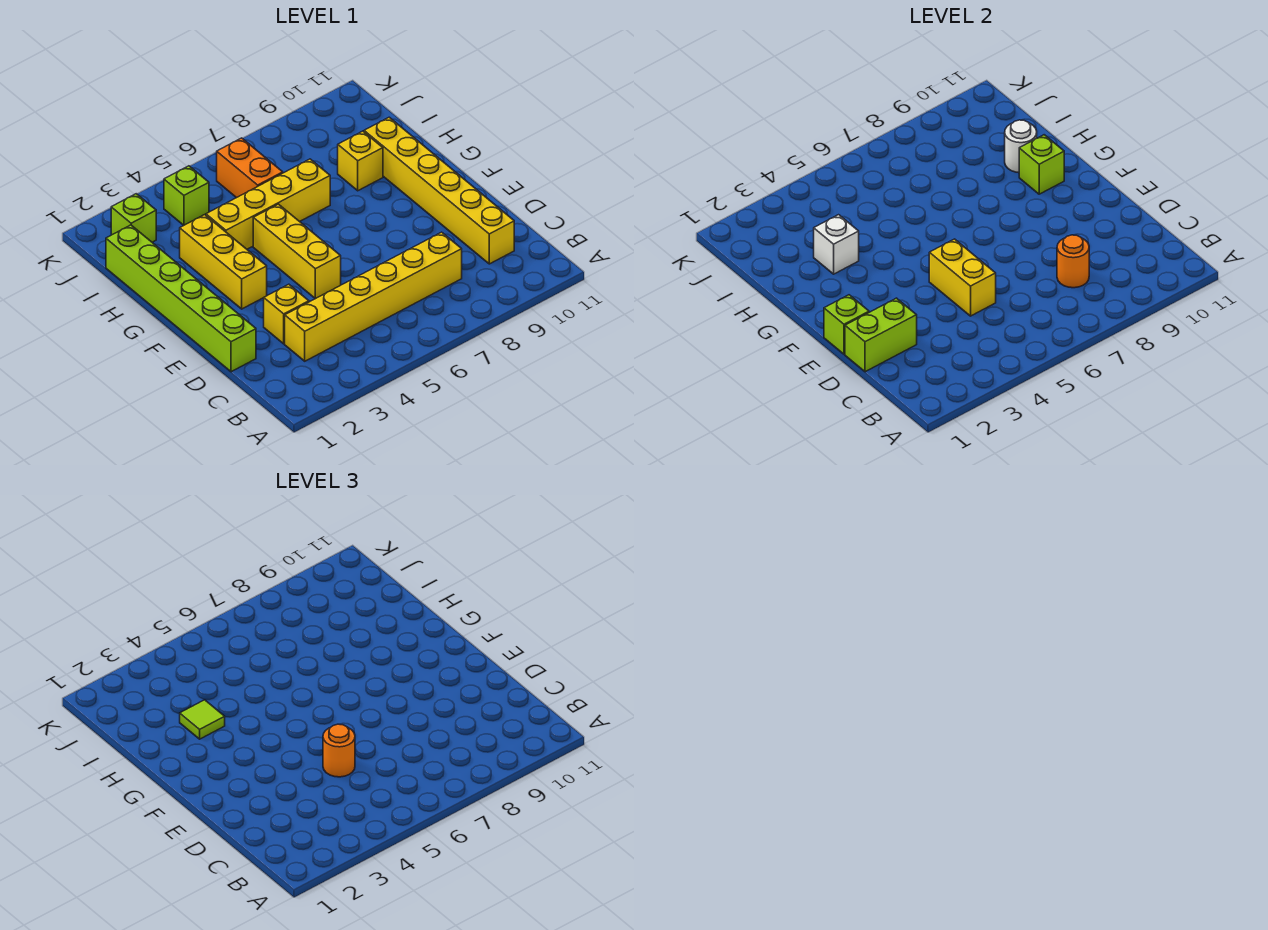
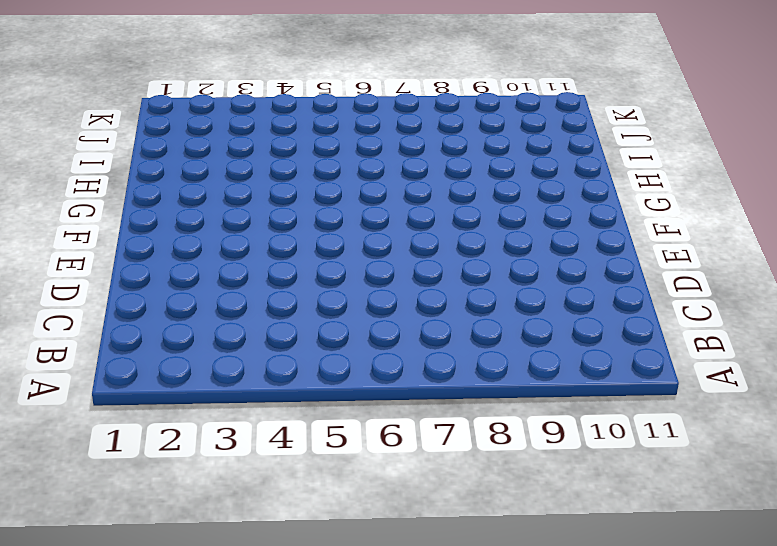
none -> yellow brick C3:C8 level 1
none -> yellow brick C10:H10 level 1
none -> lime brick D1:I1 level 1

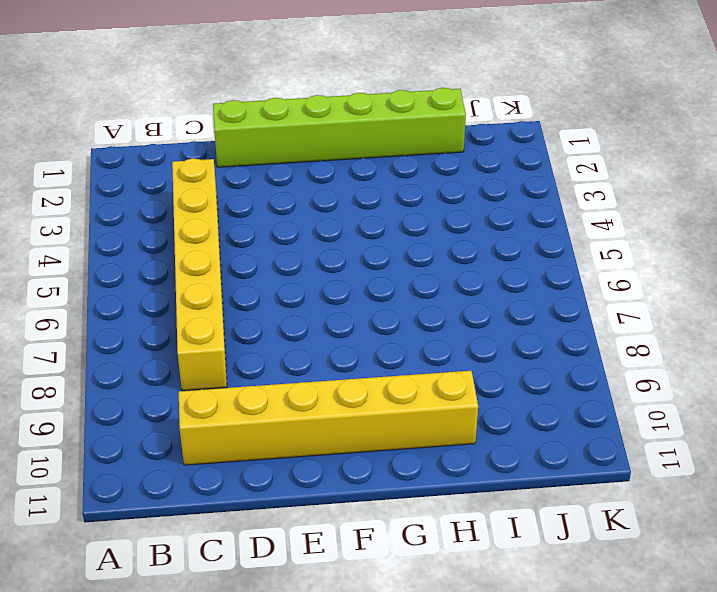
none -> yellow brick D3 level 1
none -> yellow brick E5:G5 level 1
none -> yellow brick F3:H3 level 1

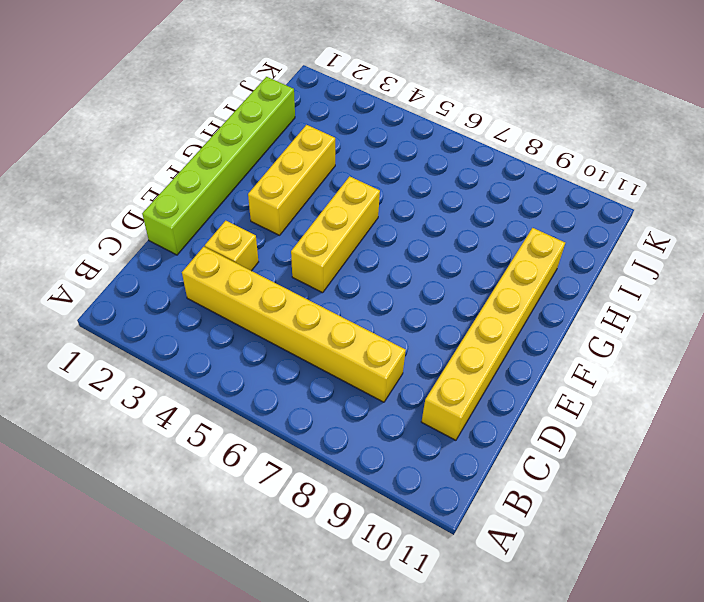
none -> yellow brick H4:H7 level 1
none -> yellow brick H9 level 1
none -> orange brick I6:J6 level 1

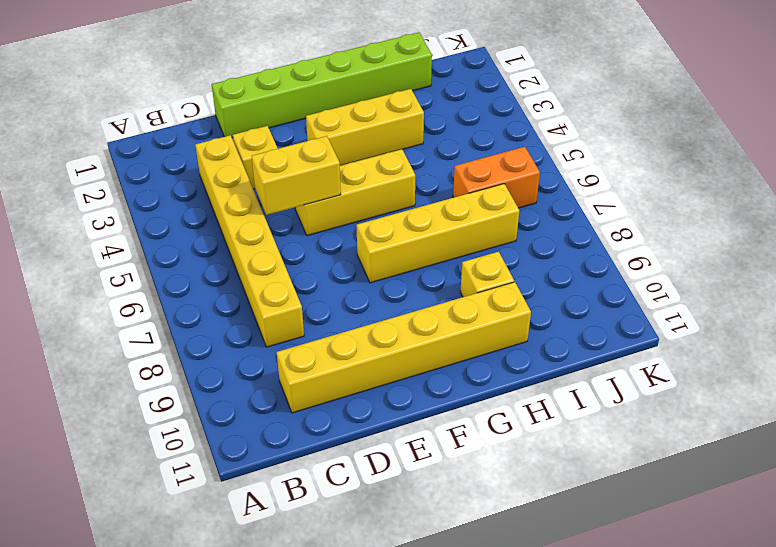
yellow brick F7:I7 level 1 -> yellow brick H4:H7 level 1
none -> lime brick J2 level 1
none -> lime brick J4 level 1
none -> orange round brick C8 level 2

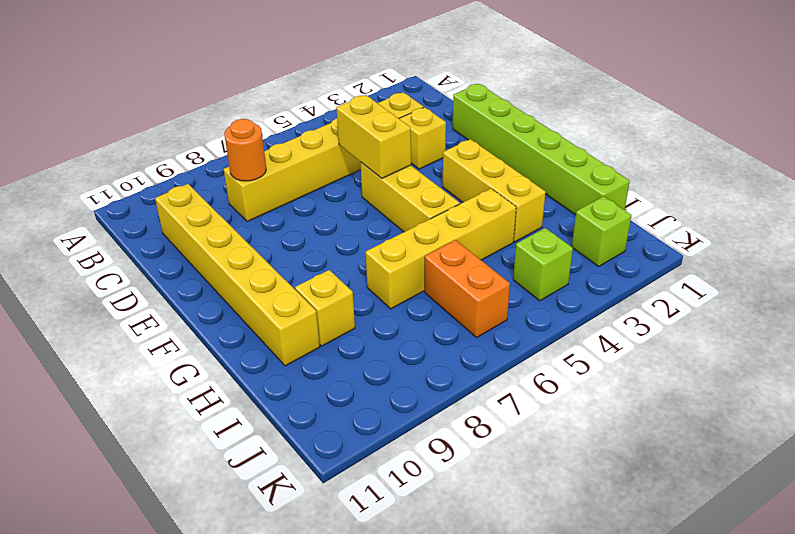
none -> lime brick D1:D2 level 2
none -> lime brick E1 level 2
none -> lime brick G10 level 2

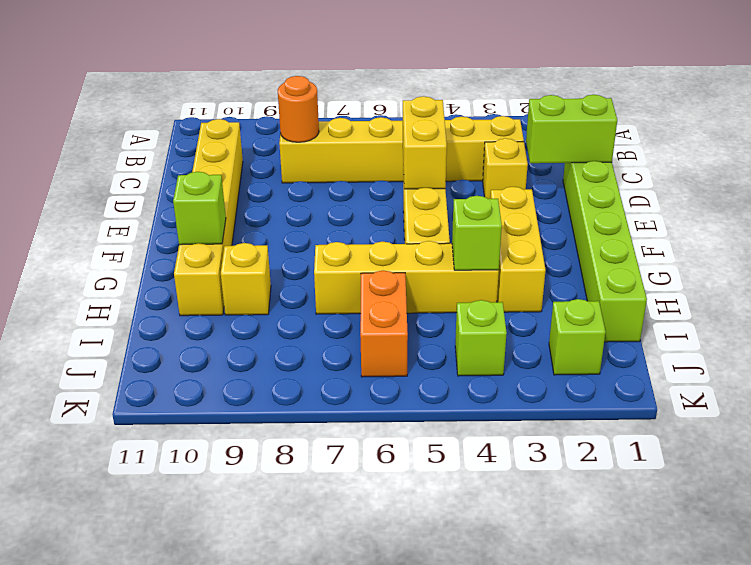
lime brick H4 level 2 -> lime brick E1 level 2
none -> white brick H3 level 2
none -> white round brick H10 level 2
none -> orange round brick D5 level 3

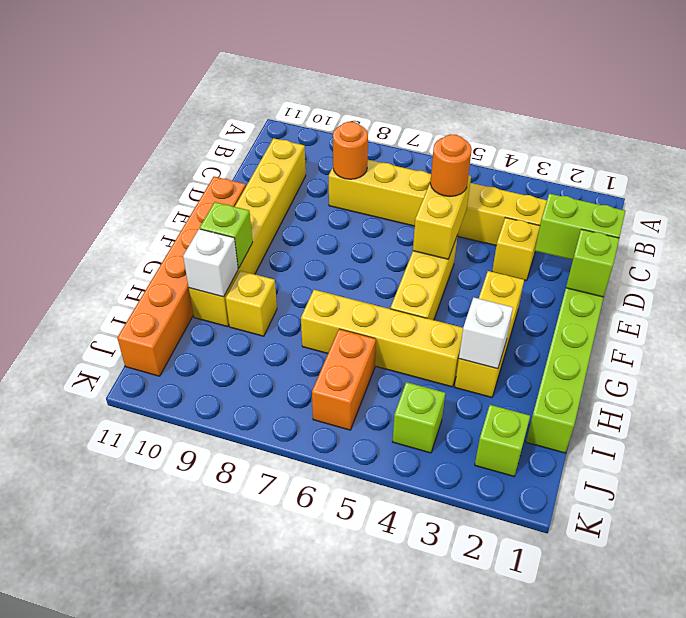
orange brick E11:J11 level 1 -> none
white brick H10 level 2 -> white round brick H10 level 2
none -> lime tile H3 level 3

